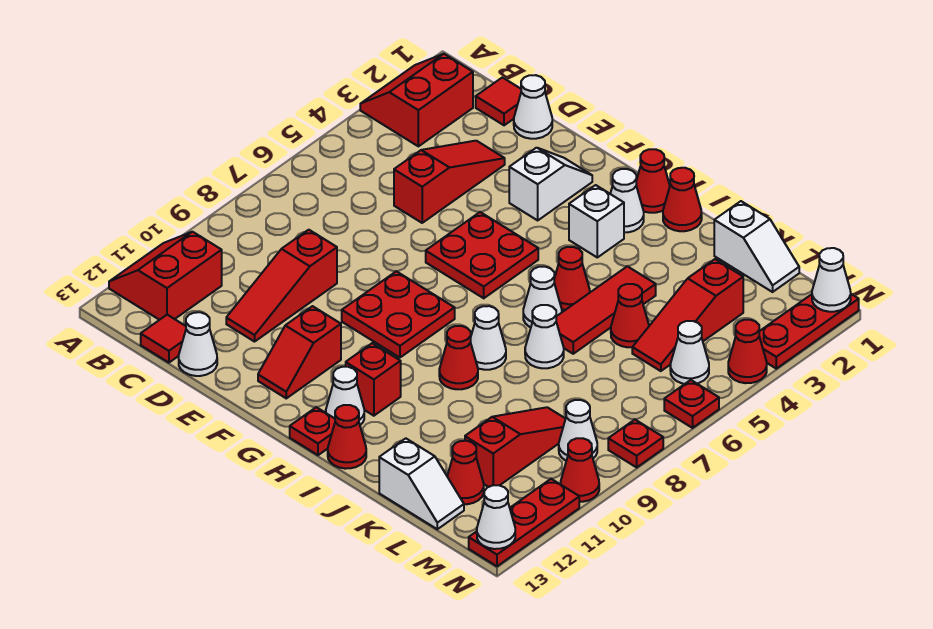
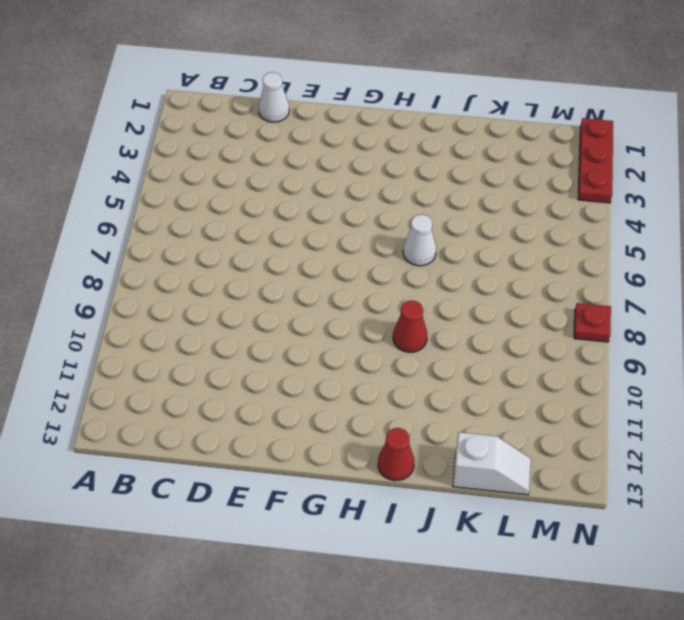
none -> red slope A2:B3 level 1 top B
none -> red slope A11:B12 level 1 top B
none -> red tile C1 level 1
none -> red tile C13 level 1

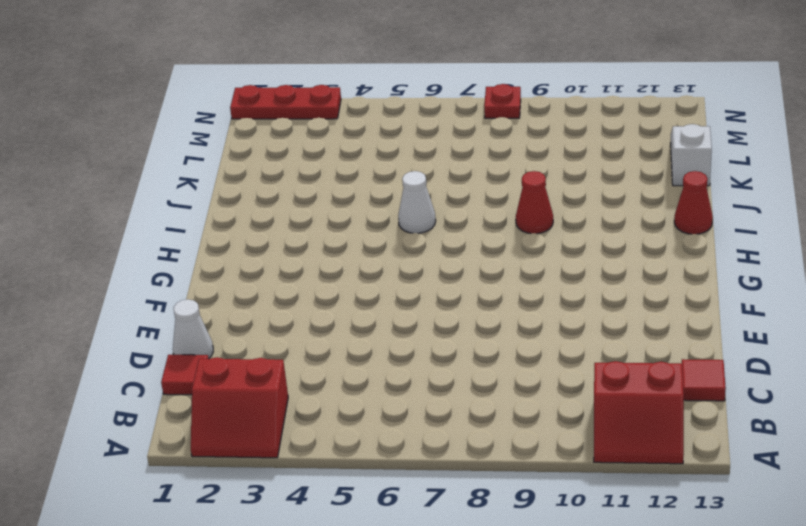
none -> red slope D3:D5 level 1 top 5
none -> red slope D9:D11 level 1 top 9
none -> white cone D13 level 1
none -> white slope F2:F3 level 1 top 3

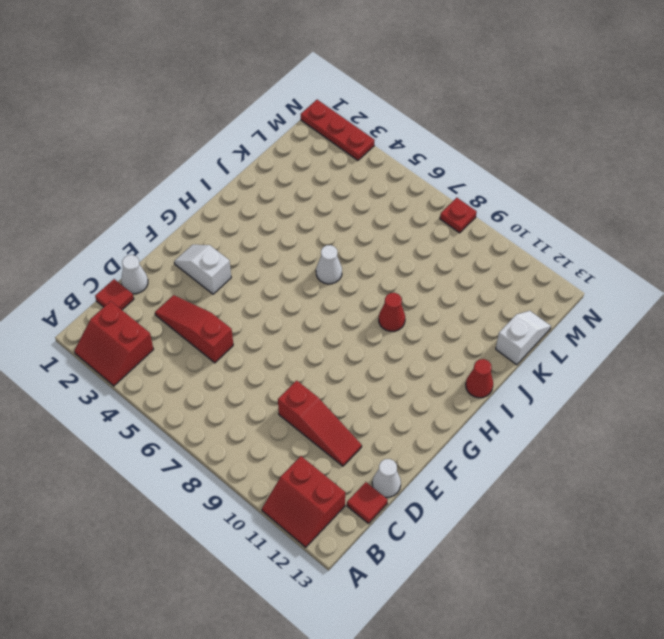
none -> red plate F5:G6 level 1
none -> red plate F8:G9 level 1
none -> red slope F11:F12 level 1 top 11
none -> red cone H1 level 1

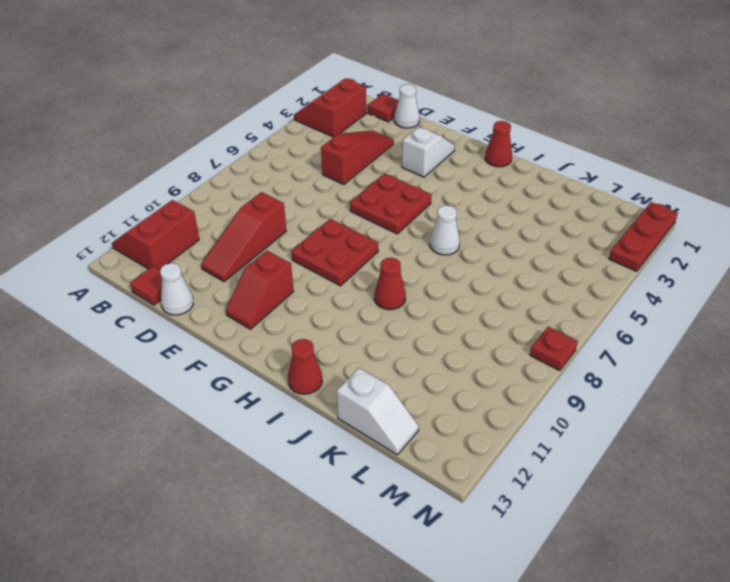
none -> white cone H2 level 1
none -> white brick H3 level 1
none -> red brick H11 level 1
none -> white cone H12 level 1

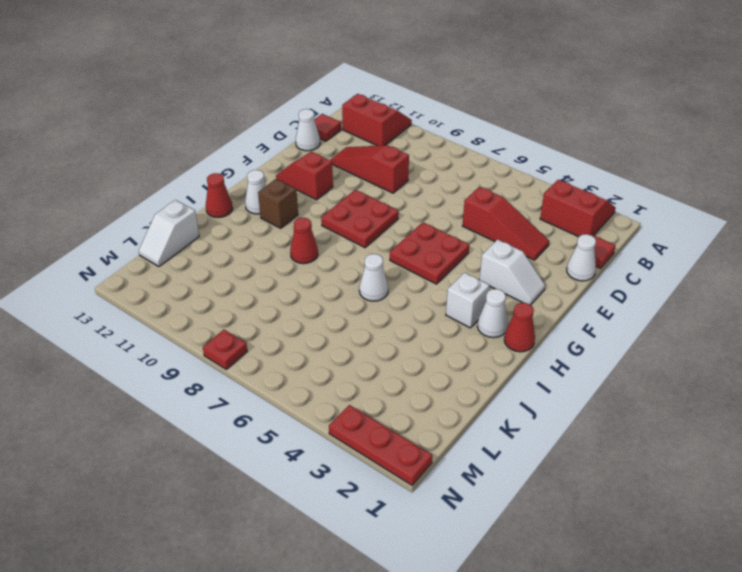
brown brick H11 level 1 -> red brick H11 level 1
none -> red plate H13 level 1
none -> red cone I1 level 1
none -> red cone I5 level 1
none -> white cone I8 level 1

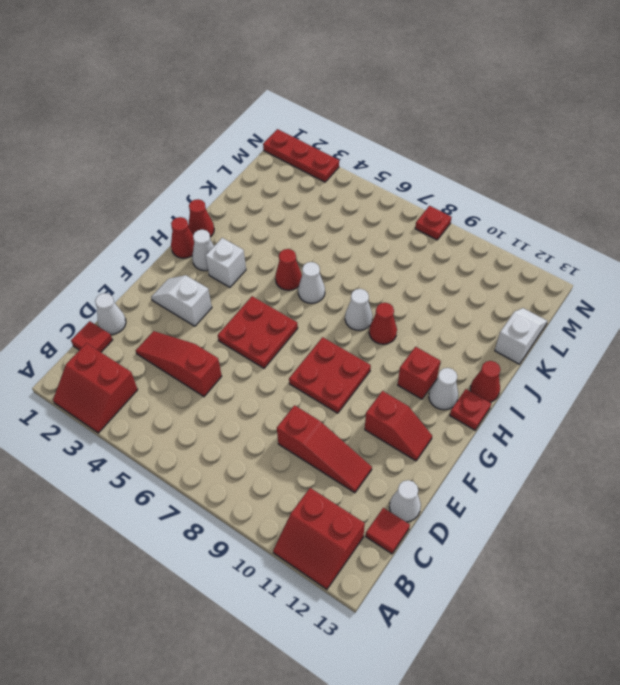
none -> red tile J4:J6 level 1
none -> white cone J7 level 1
none -> white slope K1:L1 level 1 top K
none -> red cone K5 level 1

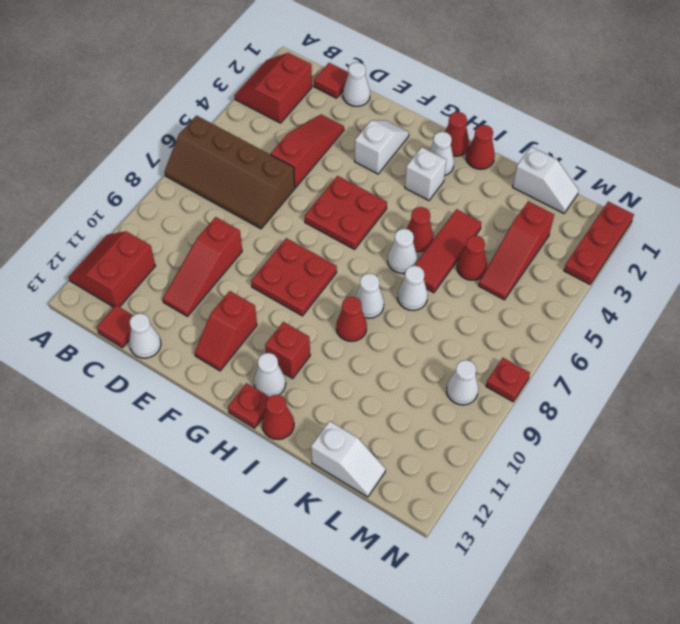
brown slope A6:D7 level 1 top 6 -> none
none -> red slope L9:L11 level 1 top 11
none -> red cone L12 level 1
none -> white cone M5 level 1
none -> red cone N4 level 1

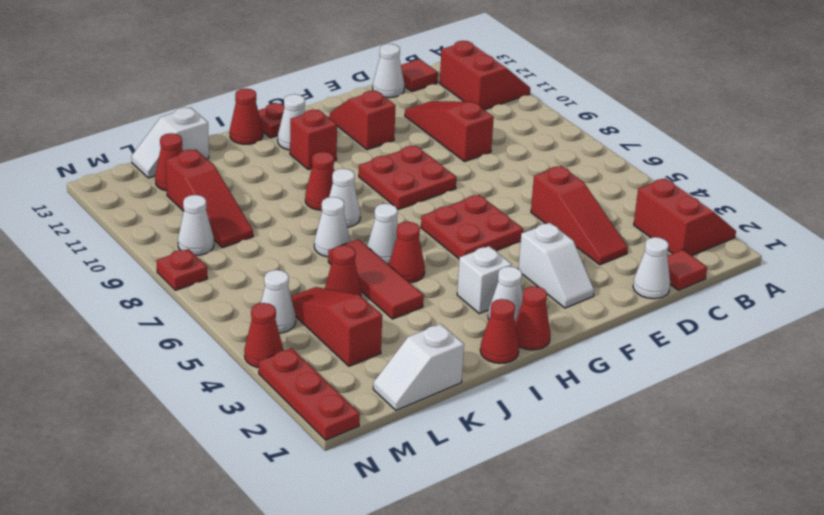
none -> red plate N6 level 1
none -> red cone N10 level 1
none -> red plate N11:N13 level 1
none -> white cone N1 level 2

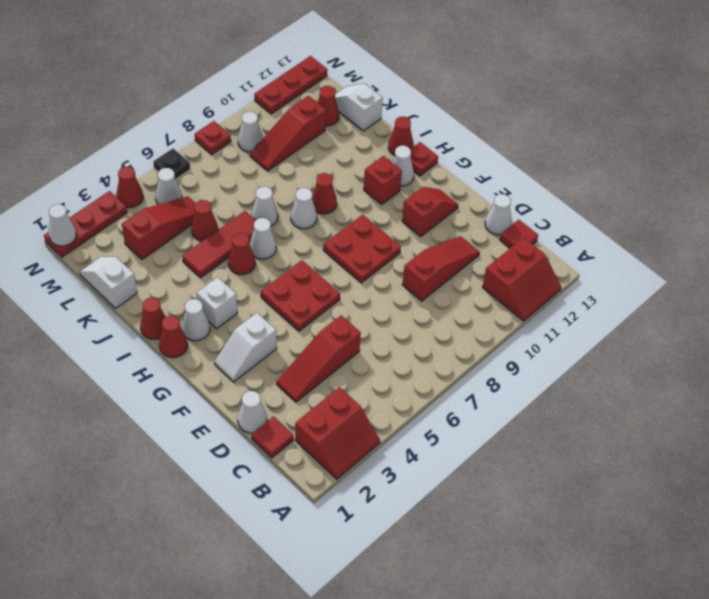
black plate N6 level 1 -> red plate N6 level 1
none -> red cone N10 level 1
none -> white cone N13 level 2

